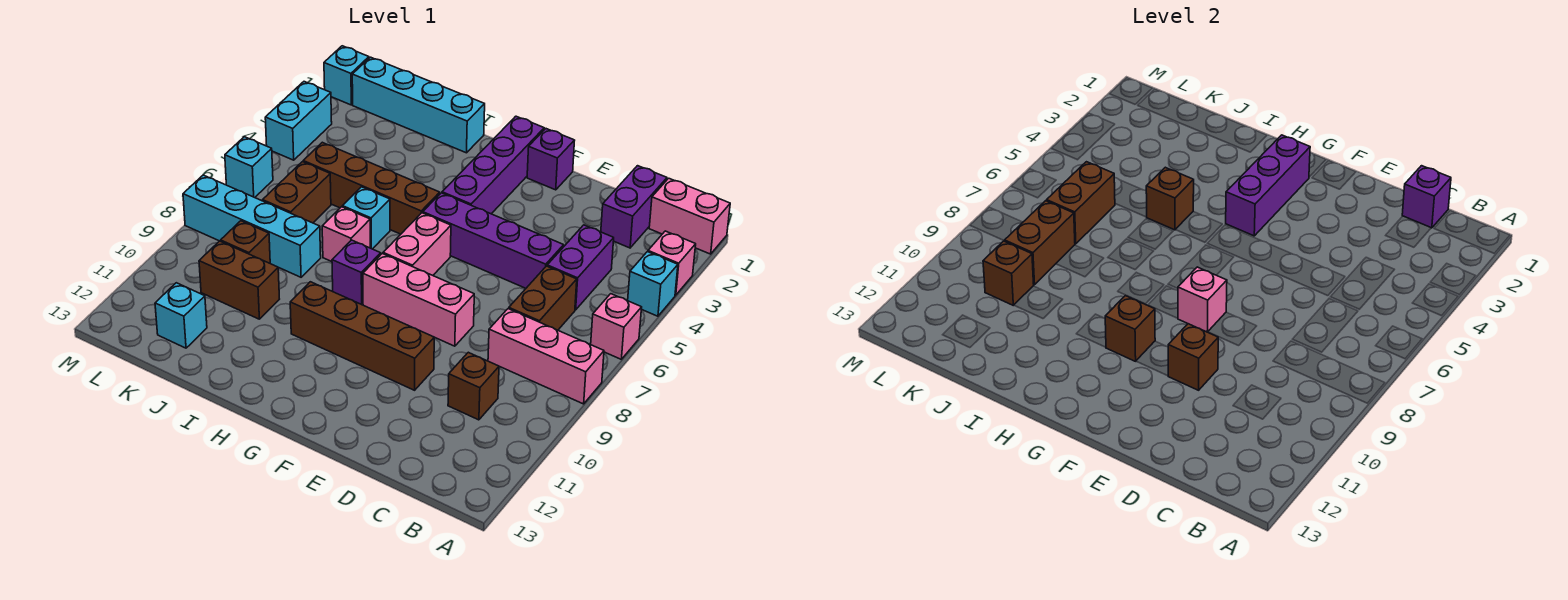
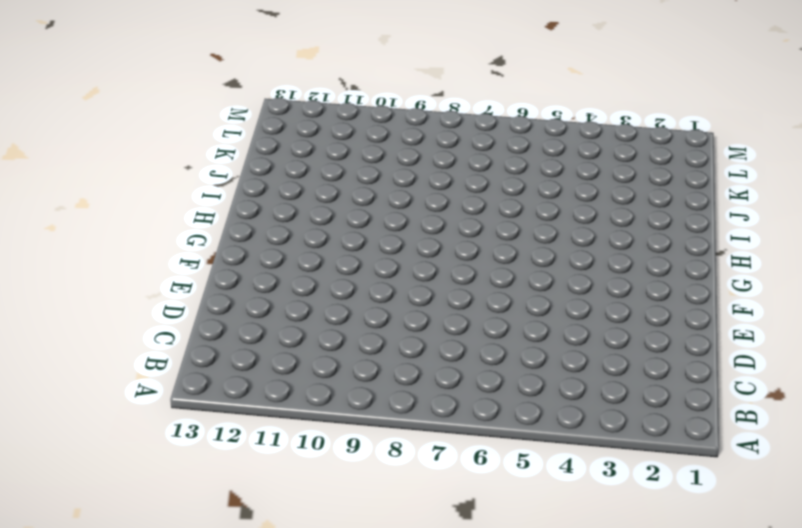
none -> pink brick A1:B1 level 1
none -> pink brick A3 level 1
none -> cyan brick A4 level 1
none -> pink brick A6 level 1

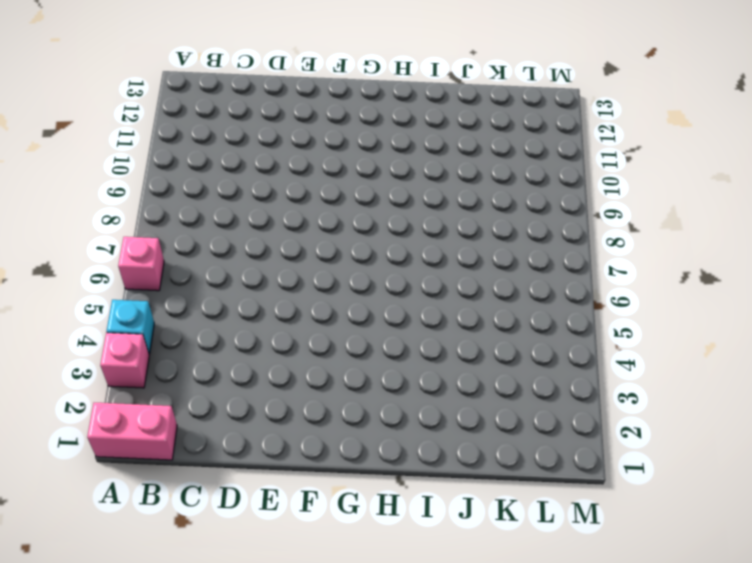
none -> pink brick A8:C8 level 1
none -> purple brick C1:C2 level 1
none -> purple brick C4:C5 level 1
none -> brown brick C6:C7 level 1

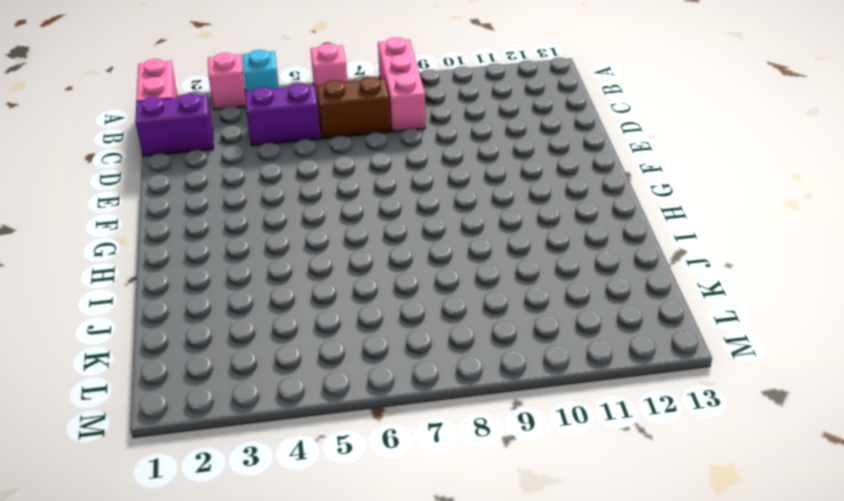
none -> brown brick C10 level 1
none -> purple brick D5:G5 level 1
none -> pink brick E8:G8 level 1
none -> brown brick E10:H10 level 1

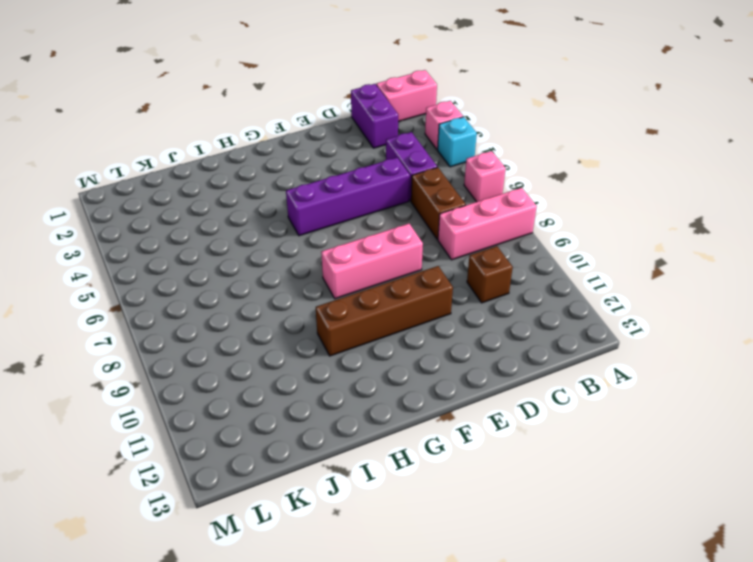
none -> purple brick F1 level 1
none -> purple brick G1:G4 level 1
none -> pink brick G6:G7 level 1
none -> brown brick H5:K5 level 1

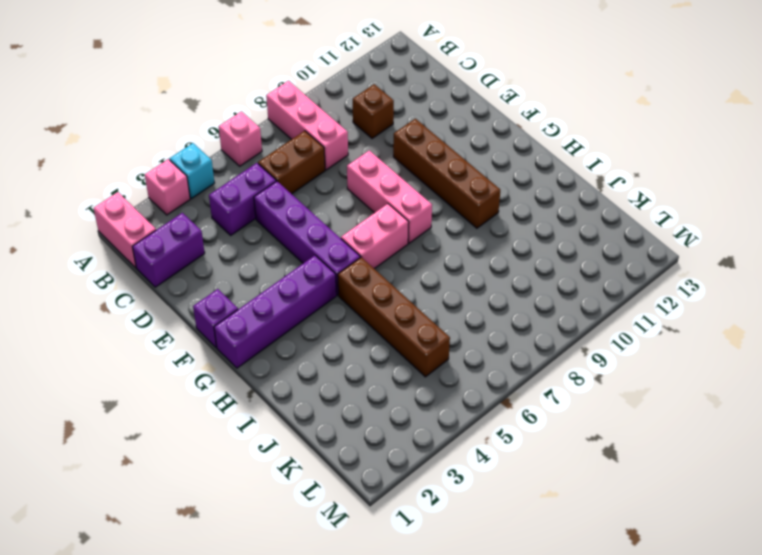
none -> purple brick H8 level 1
none -> cyan brick I1:L1 level 1
none -> cyan brick I6 level 1
none -> pink brick I7 level 1

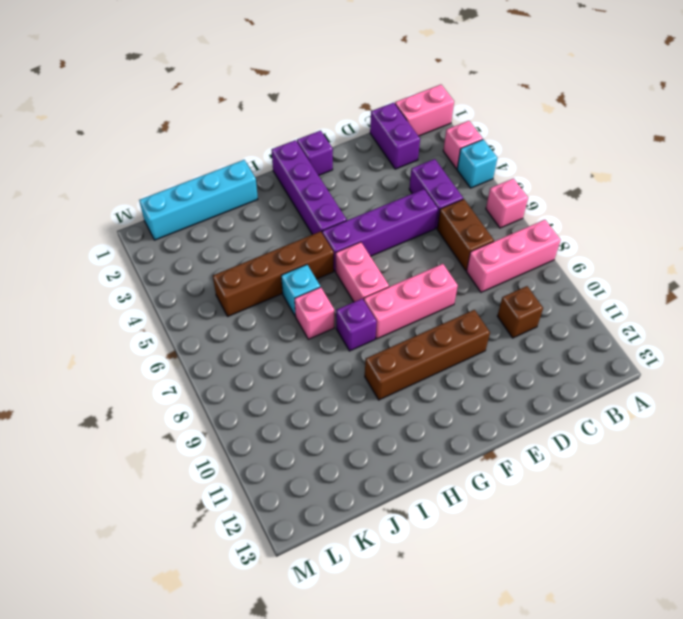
none -> cyan brick J8:M8 level 1
none -> brown brick J10:K10 level 1
none -> brown brick K6:K7 level 1
none -> brown brick K9 level 1

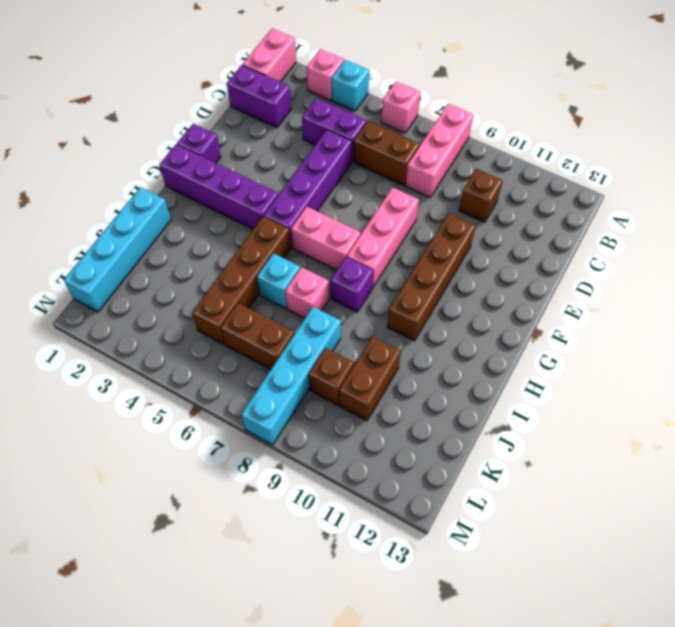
none -> cyan brick K12 level 1
none -> cyan brick M1 level 1
none -> cyan brick M3:M4 level 1
none -> cyan brick M6 level 1

